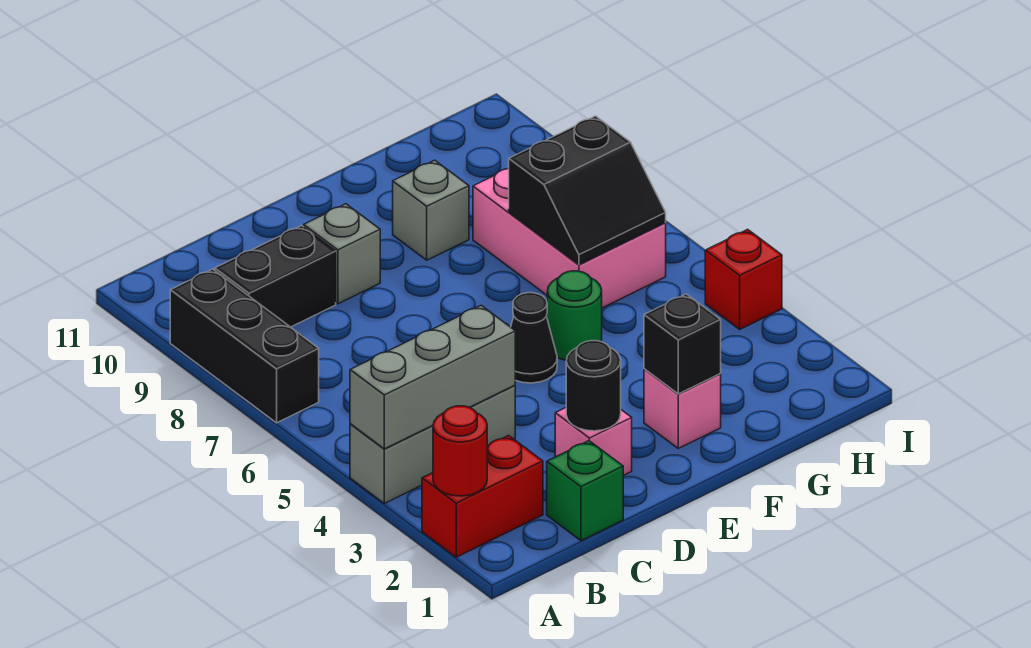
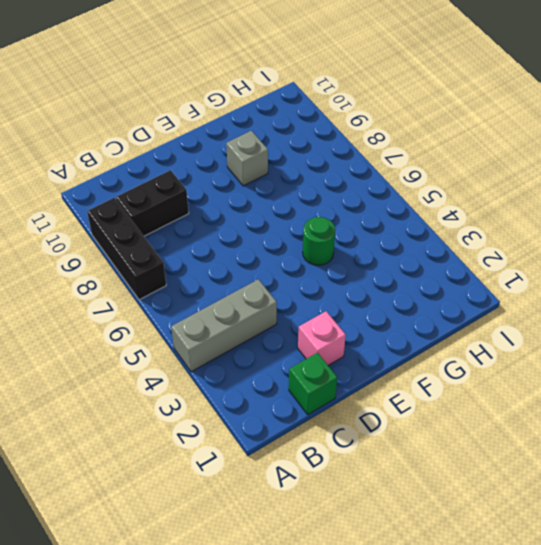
none -> red brick A2:B2 level 1
none -> grey brick D9 level 1
none -> black cone E5 level 1

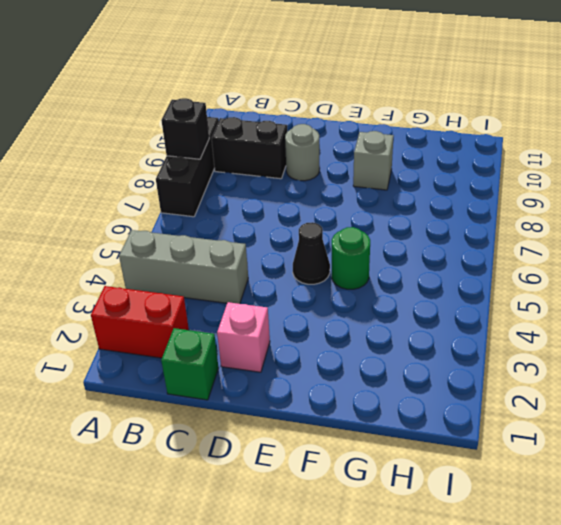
black brick A8 level 2 -> black brick F2 level 2
grey round brick D9 level 1 -> grey brick D9 level 1
none -> pink brick F2 level 1
none -> pink brick G6:H8 level 1
none -> red brick I4 level 1

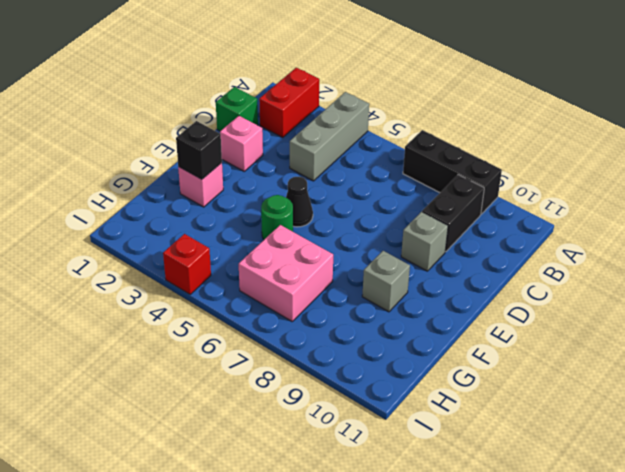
pink brick G6:H7 level 1 -> pink brick G6:H8 level 1
none -> red round brick A2 level 2
none -> grey brick A4:C4 level 2
none -> black round brick D2 level 2

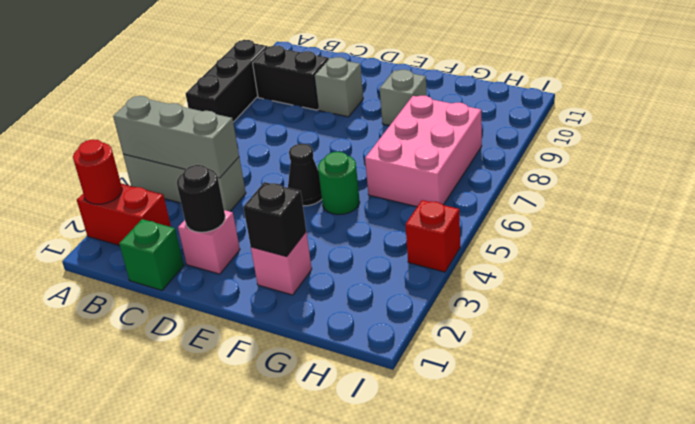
none -> black slope G6:H7 level 2 top 7

